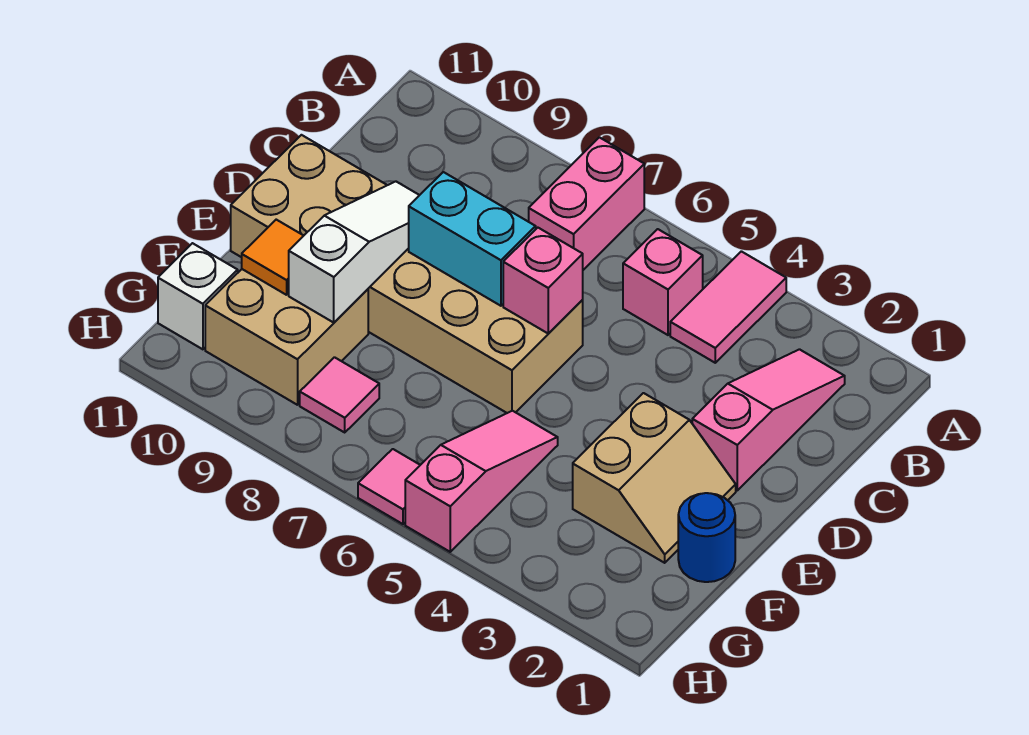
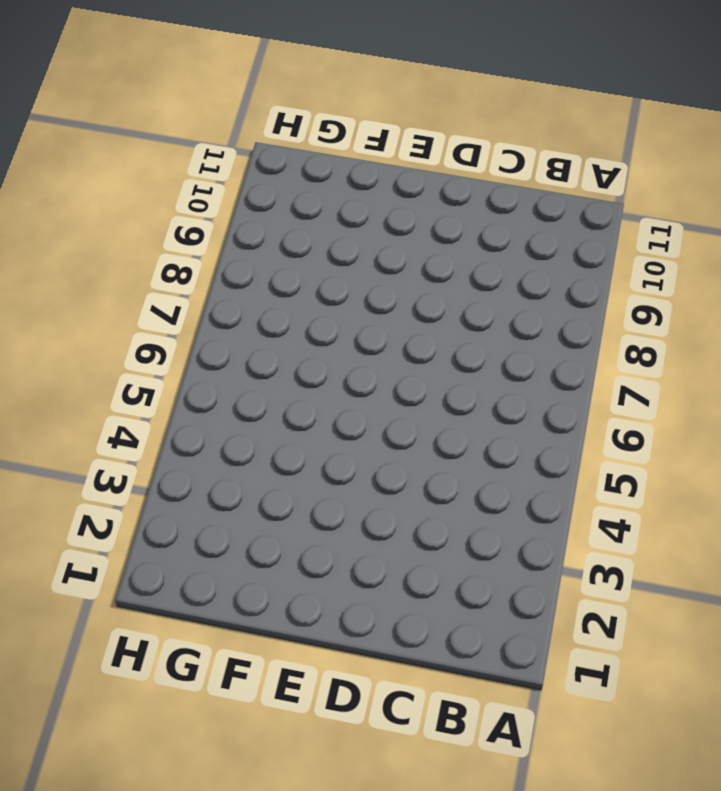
none -> pink tile A4:B4 level 1
none -> pink brick A7:B7 level 1
none -> pink slope B2:D2 level 1 top D

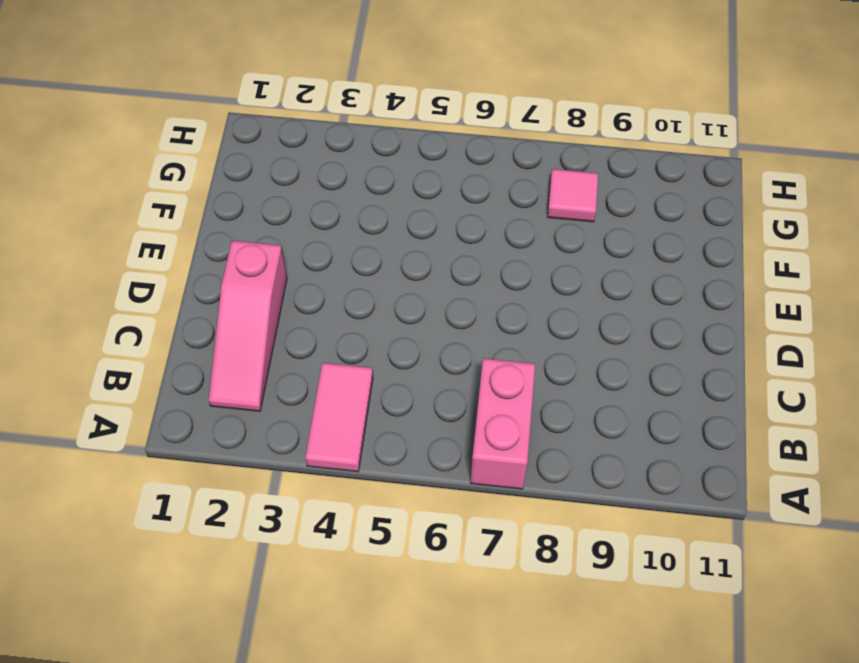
none -> pink brick B5 level 1
none -> tan brick D6:E11 level 1
none -> tan slope E2:F3 level 1 top 3

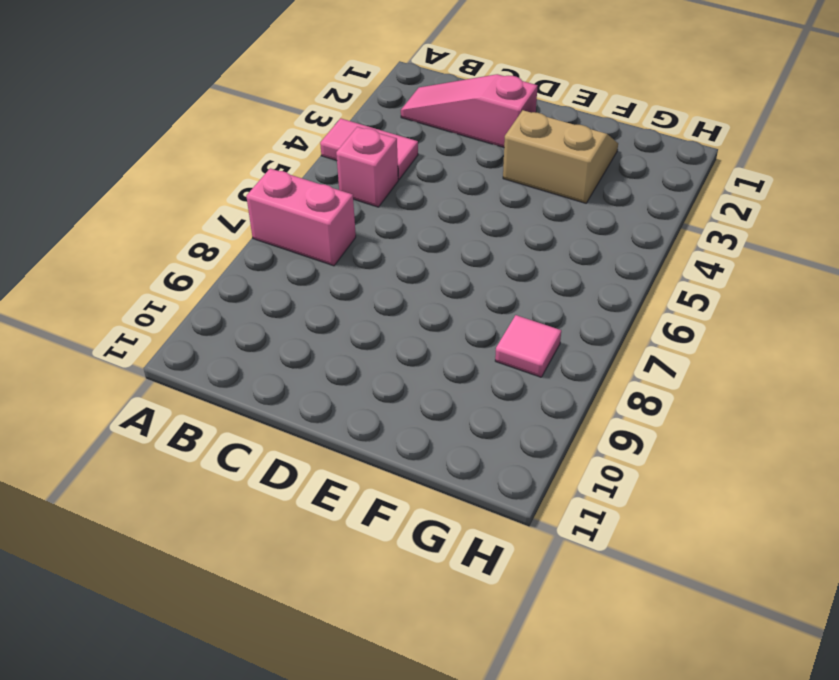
none -> tan brick D6:E11 level 1
none -> blue round brick F1 level 1
none -> pink slope F5:H5 level 1 top H

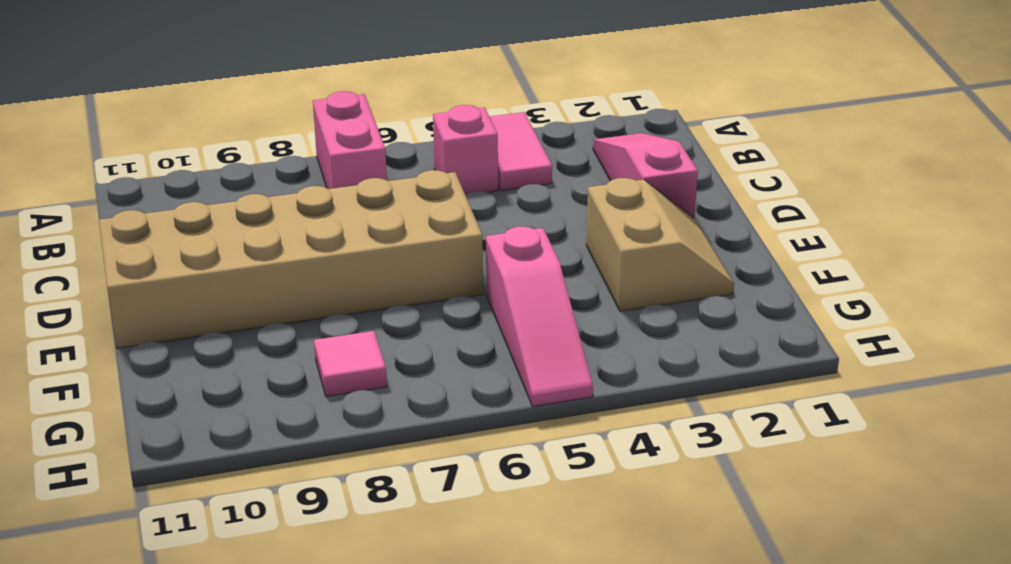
pink slope F5:H5 level 1 top F -> pink slope F5:H5 level 1 top H
none -> blue round brick F1 level 1
none -> tan brick F9:G10 level 1
none -> white brick G11 level 1

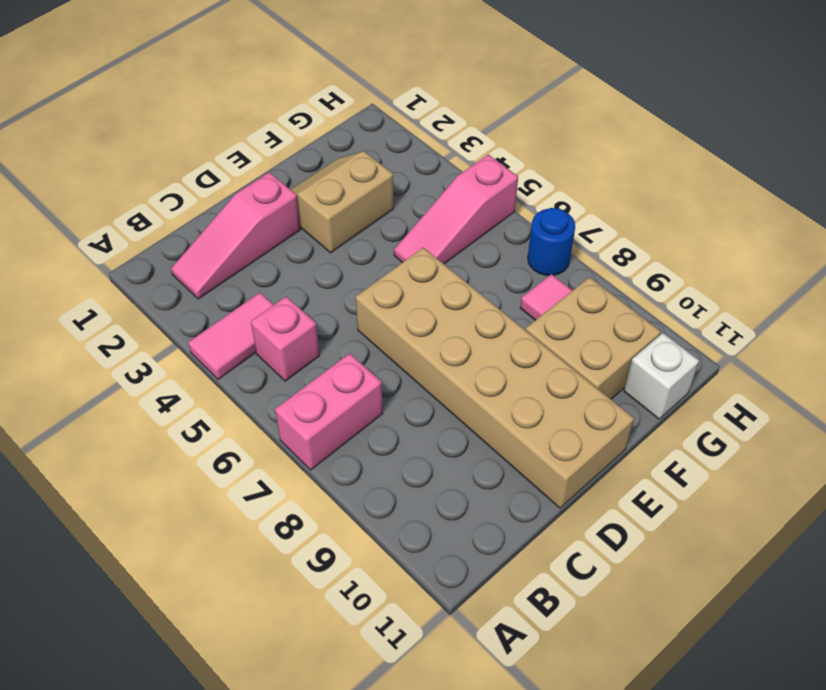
blue round brick H7 level 1 -> blue round brick F1 level 1
none -> pink tile H6 level 1
none -> pink brick D6 level 2
none -> cyan brick D7:D8 level 2

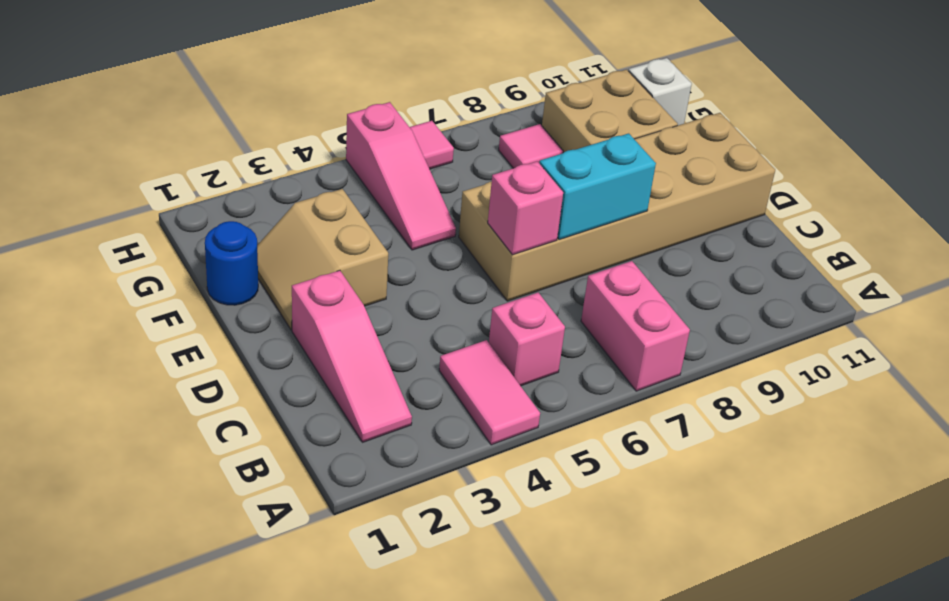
none -> white slope D9:F9 level 2 top F
none -> orange tile F10 level 2

